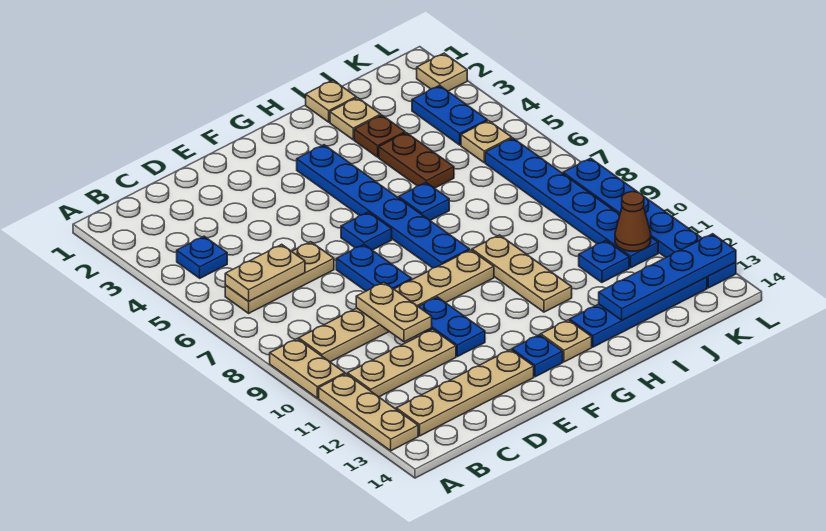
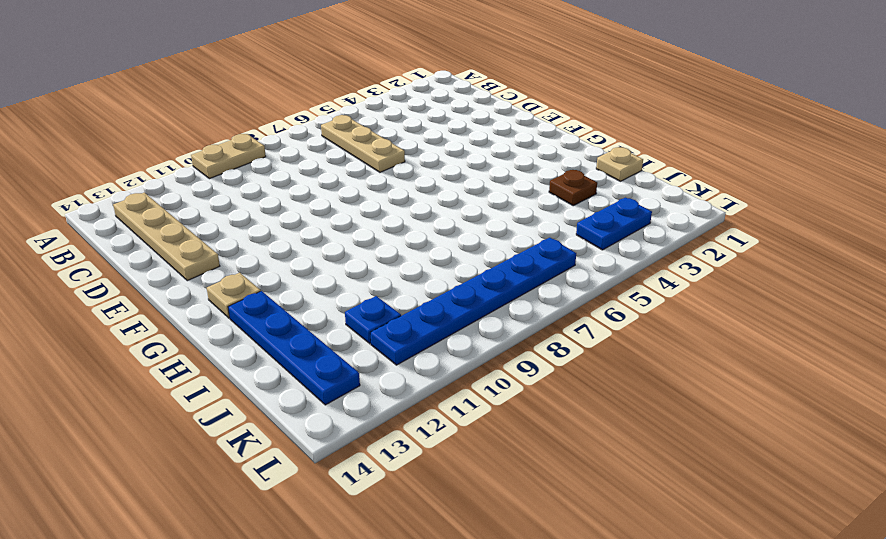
none -> tan plate A11:A13 level 1
none -> blue plate B4 level 1
none -> tan plate B9:G9 level 1
none -> tan plate B11:D11 level 1

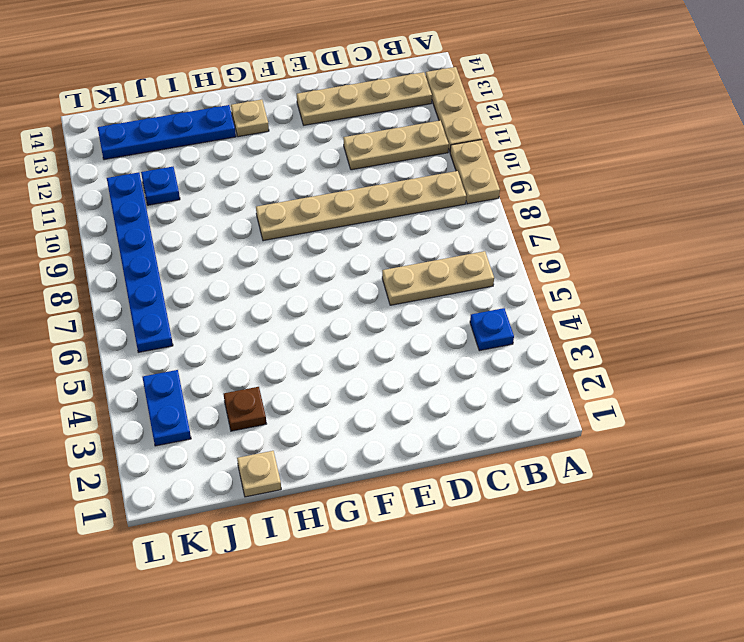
none -> blue plate E7:E8 level 1
none -> blue plate E10:E11 level 1
none -> blue plate F6 level 1
none -> blue plate F13 level 1

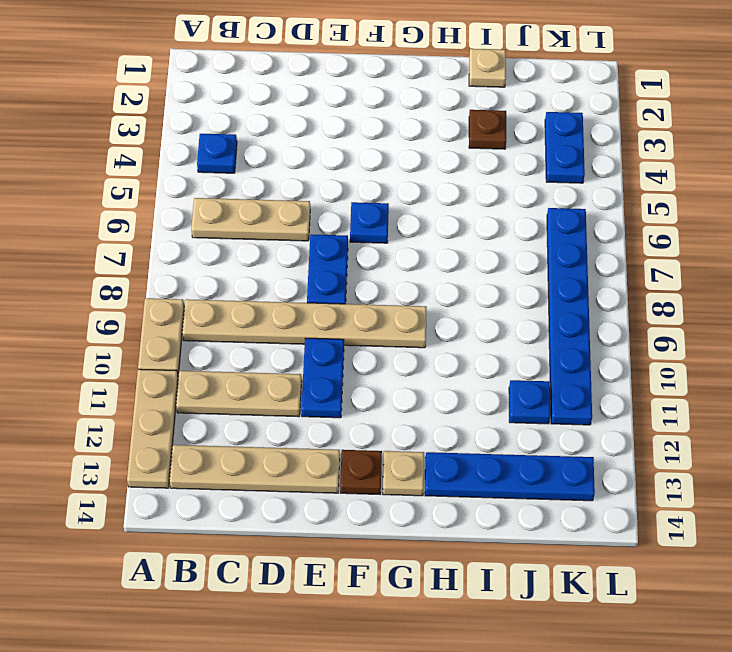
brown plate F13 level 1 -> blue plate F13 level 1
none -> blue plate G3:G8 level 1
none -> blue plate H6 level 1
none -> tan plate H9:H11 level 1
none -> tan plate I2 level 1

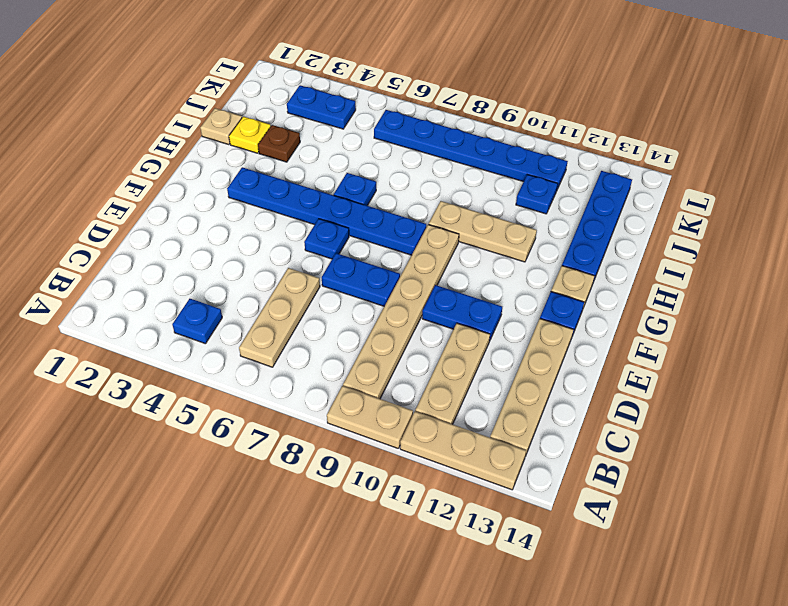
yellow plate I2 level 1 -> tan plate I2 level 1
none -> brown plate I4:I5 level 1
none -> tan plate K5 level 1
none -> tan plate L2 level 1
none -> blue plate L8:L13 level 1

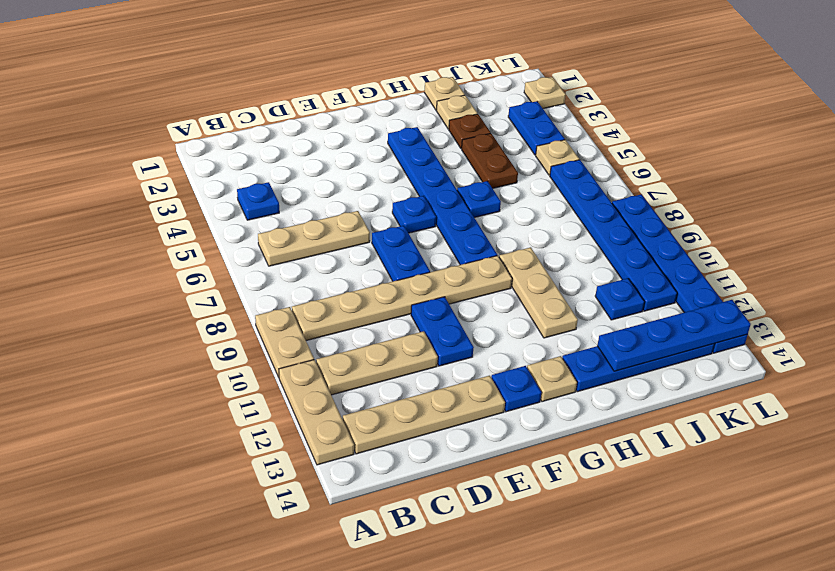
none -> tan plate B6:C6 level 2
none -> tan plate D9:D10 level 2
none -> brown cone K11 level 2

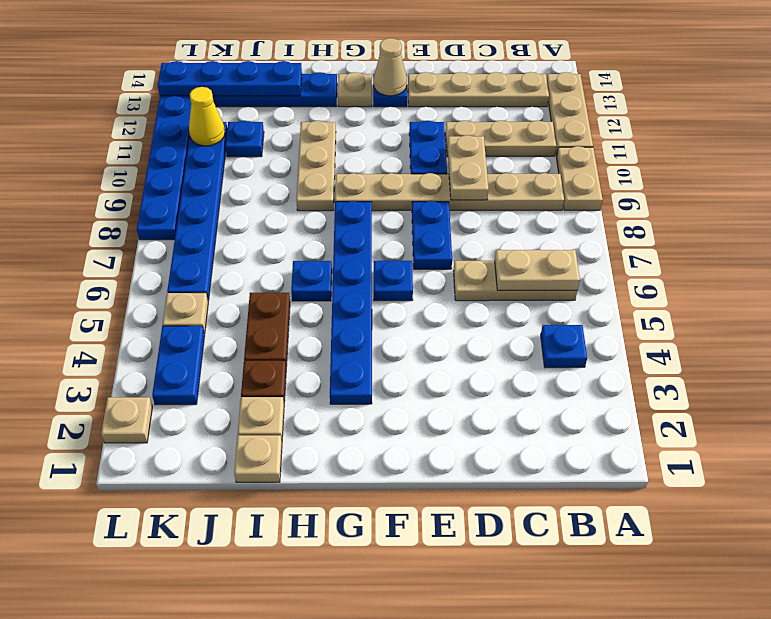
tan cone F13 level 2 -> none
yellow cone K11 level 2 -> brown cone K11 level 2

